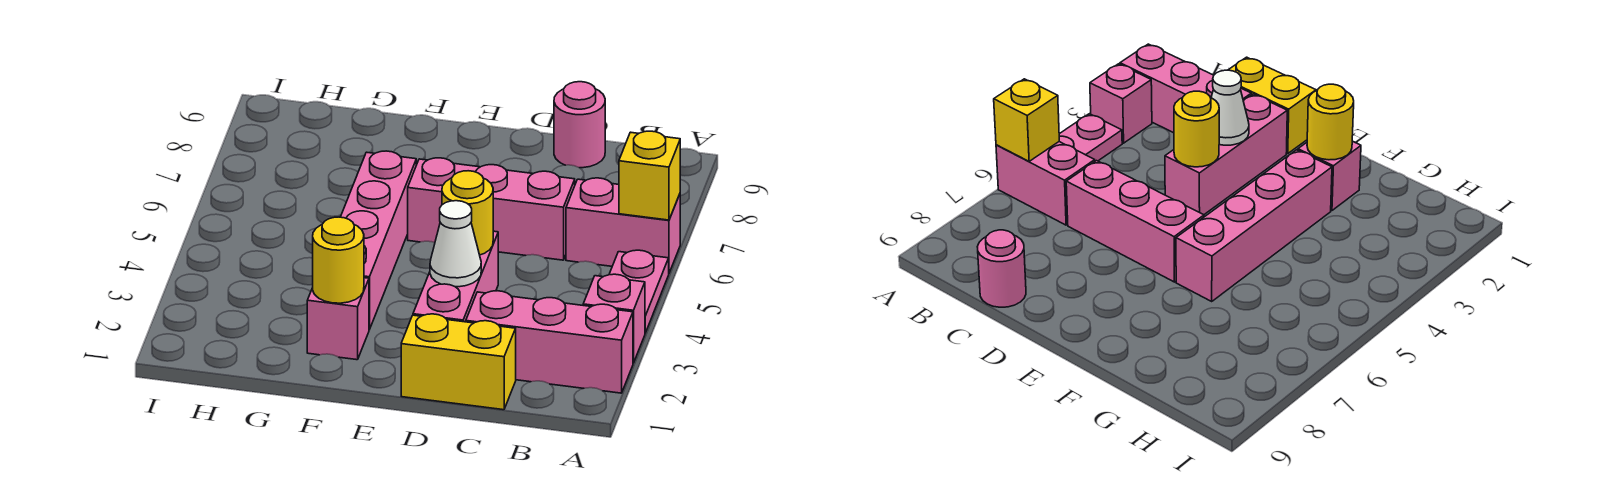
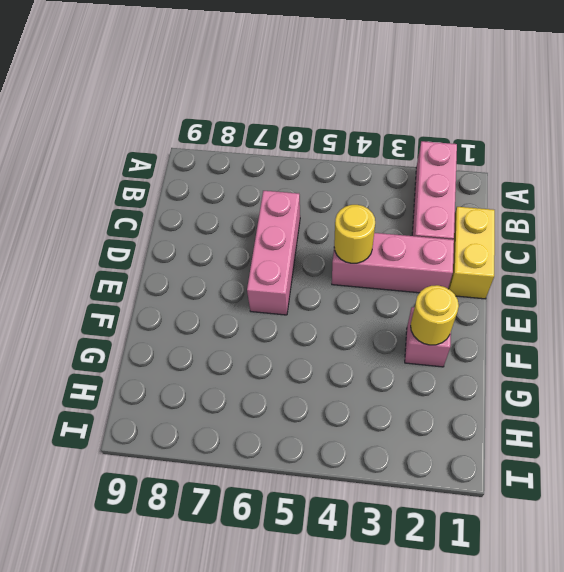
none -> pink brick A3 level 1
none -> pink plate A4:A5 level 1
none -> pink brick A6:B6 level 1

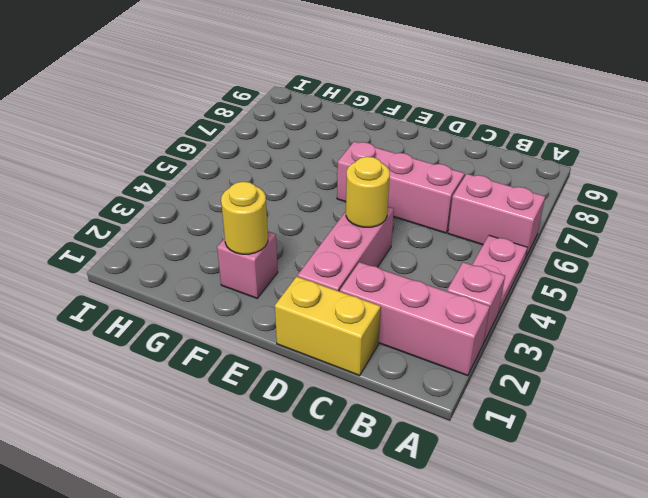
none -> pink round brick C9 level 1
none -> pink brick F3:F6 level 1
none -> yellow brick A6 level 2

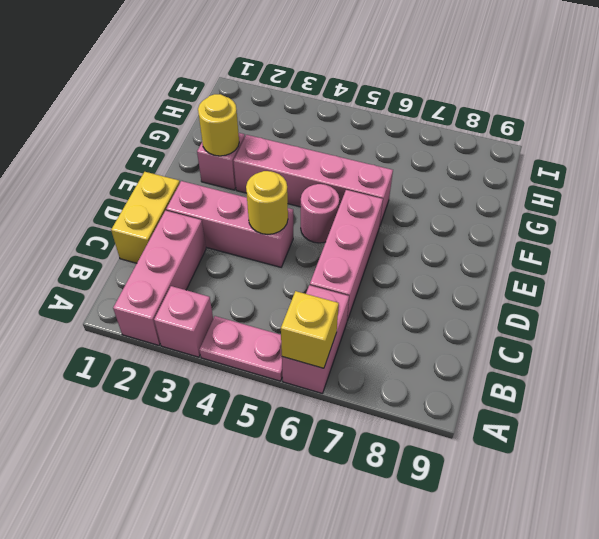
pink round brick E5 level 1 -> pink round brick C9 level 1
none -> white cone D3 level 2

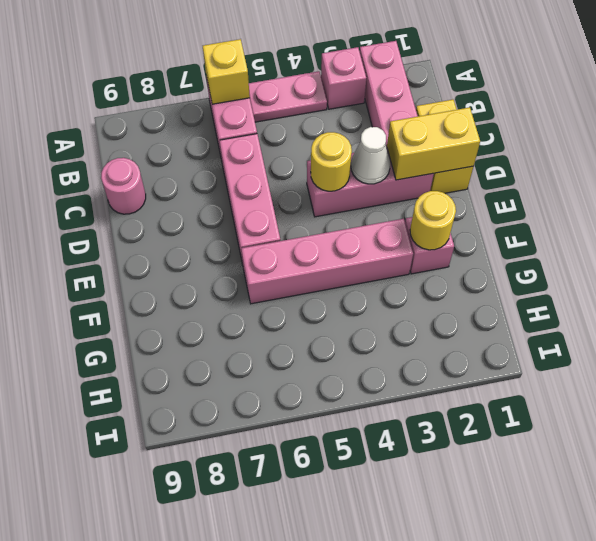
yellow brick D1:D2 level 2 -> none

